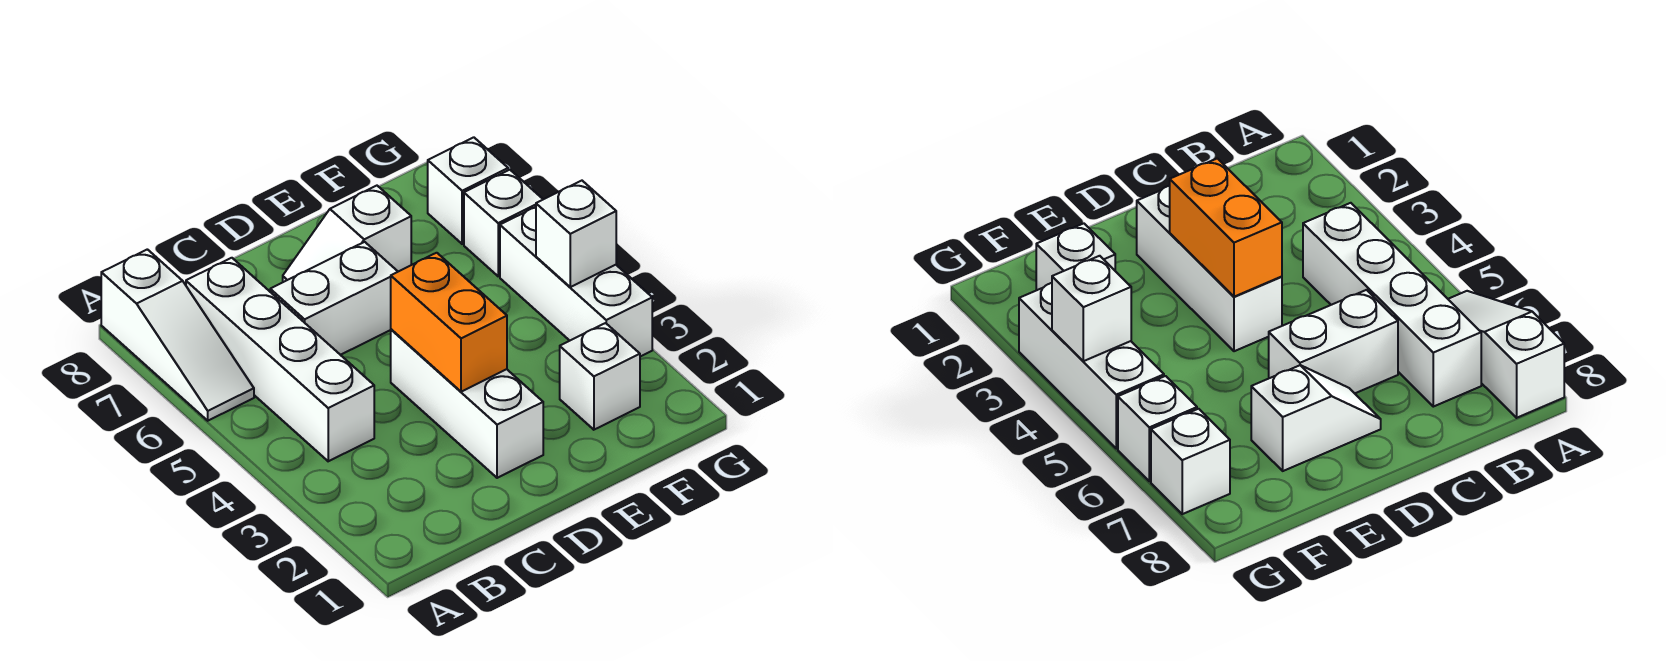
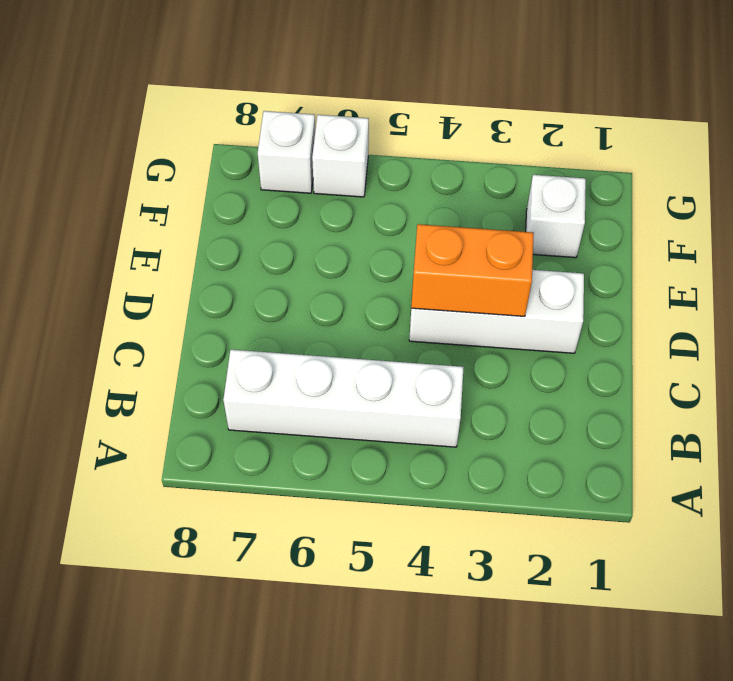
none -> white slope A6:A8 level 1 top 8
none -> white brick C6:D6 level 1

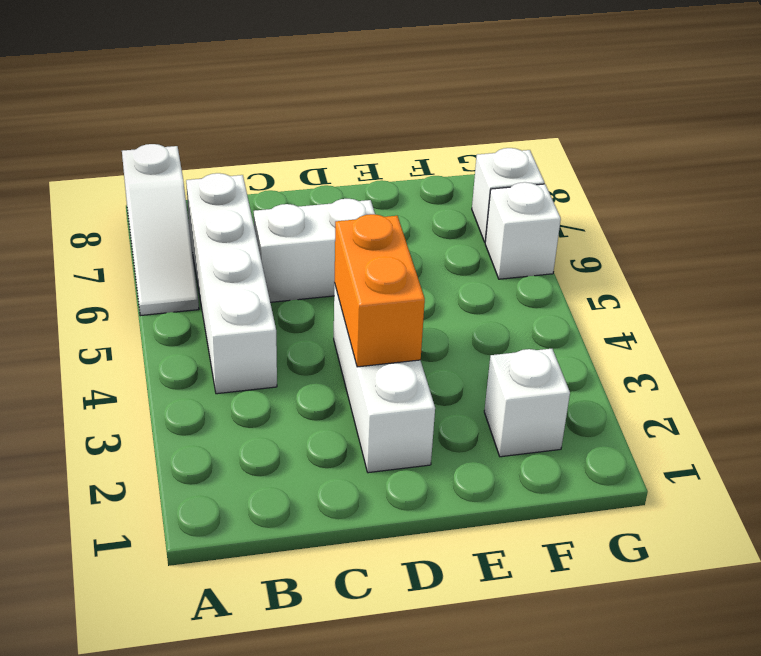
none -> white slope D7:E7 level 1 top E
none -> white brick G3:G5 level 1

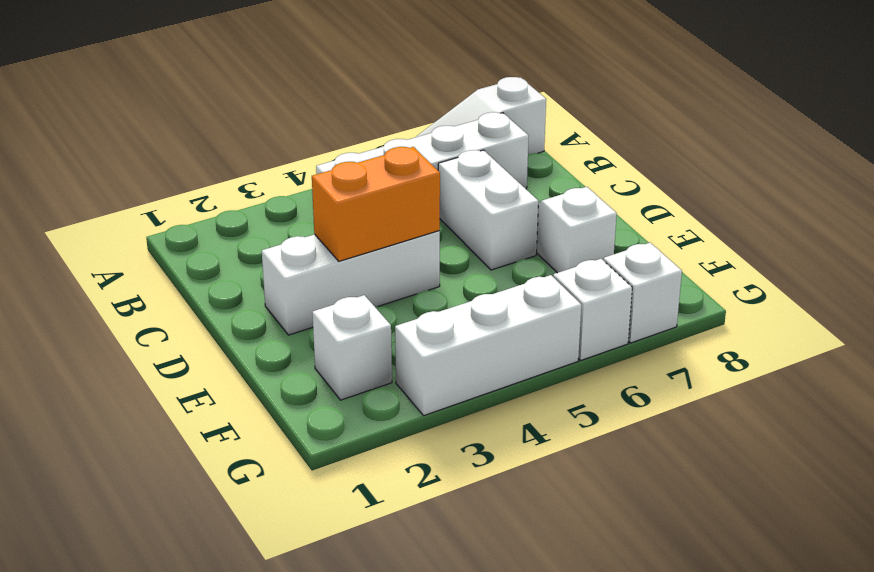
none -> white brick G4 level 2

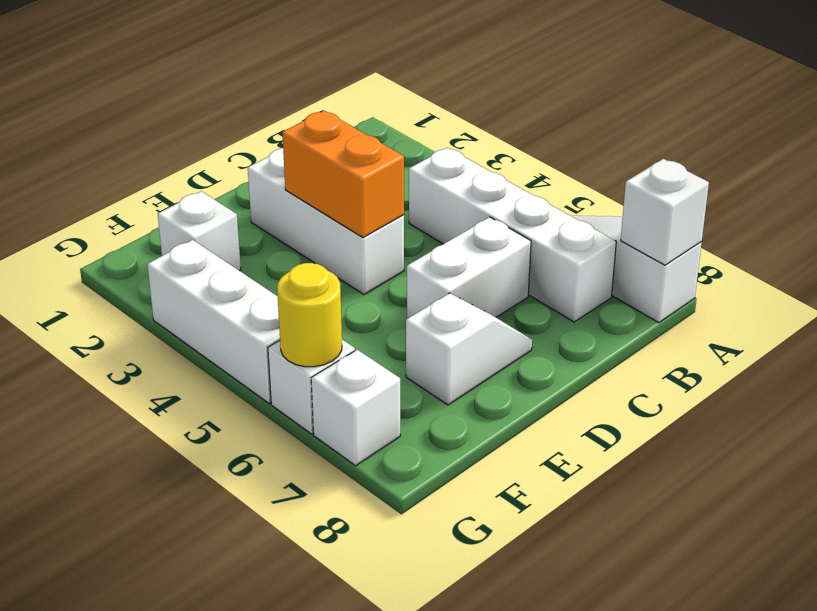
white brick A8 level 2 -> white brick G4 level 2
yellow round brick G6 level 2 -> none

